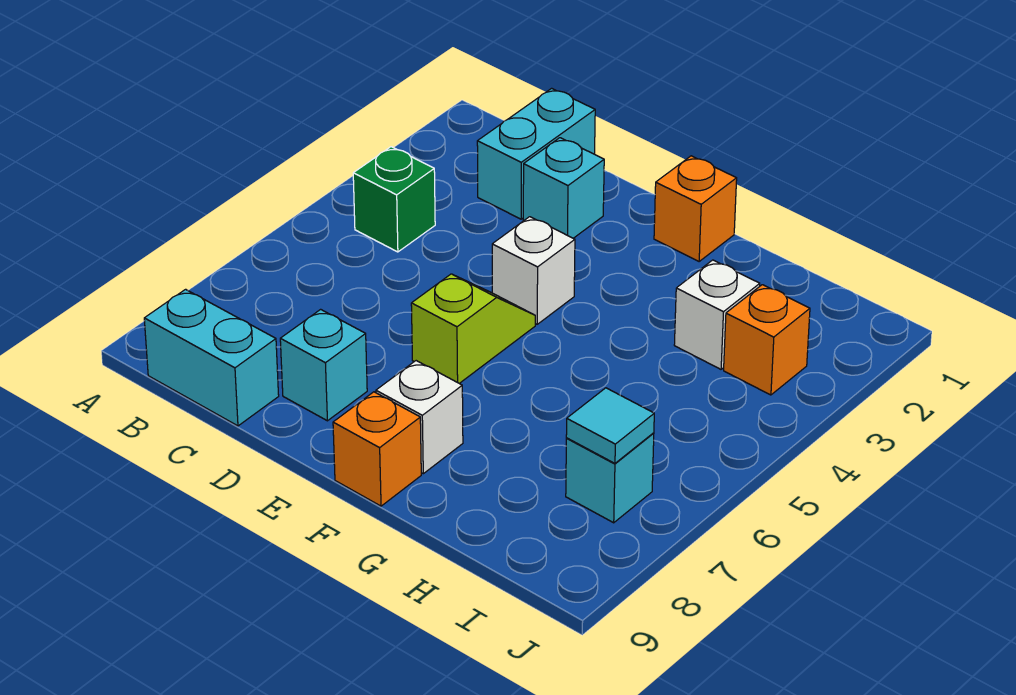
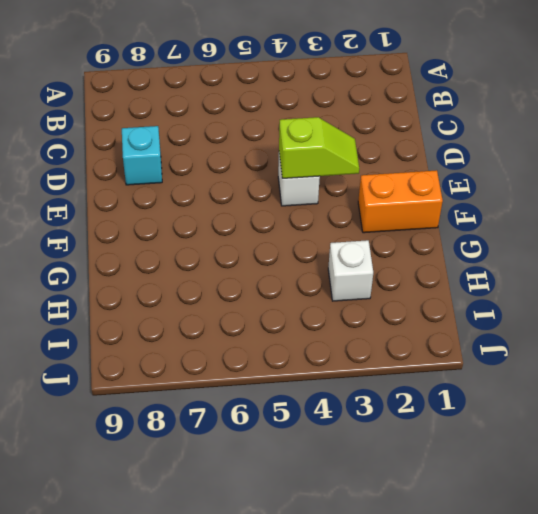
lime slope E3:E4 level 2 top 4 -> lime slope E5:E6 level 1 top 6
orange brick F1:F2 level 1 -> orange brick F1 level 1
none -> green brick B4 level 1
none -> cyan brick B9:C9 level 1
none -> cyan brick C1:C2 level 1

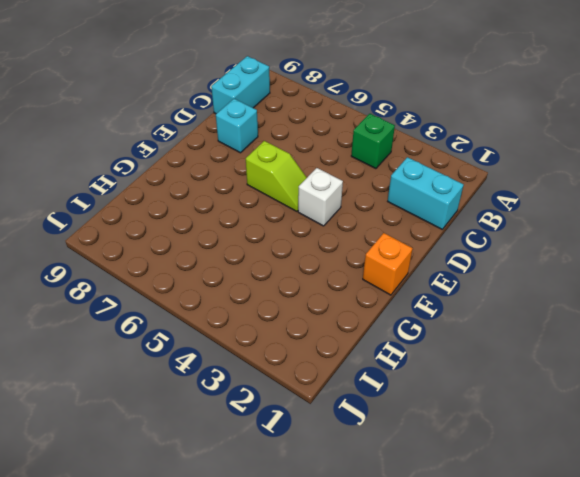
none -> cyan brick D2 level 1
none -> white brick F8 level 1
none -> orange brick F9 level 1

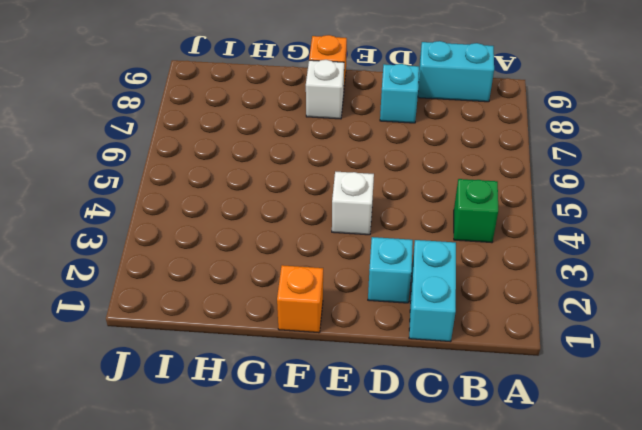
none -> lime slope E5:E6 level 1 top 6
none -> white brick H3 level 1
none -> orange brick I3 level 1

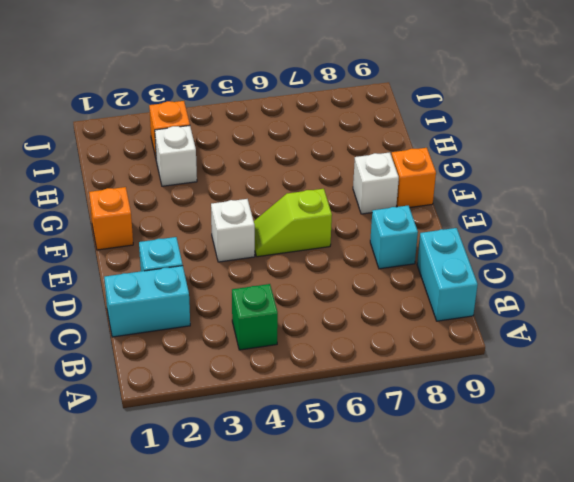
none -> cyan brick I7 level 1
none -> cyan tile I7 level 2

